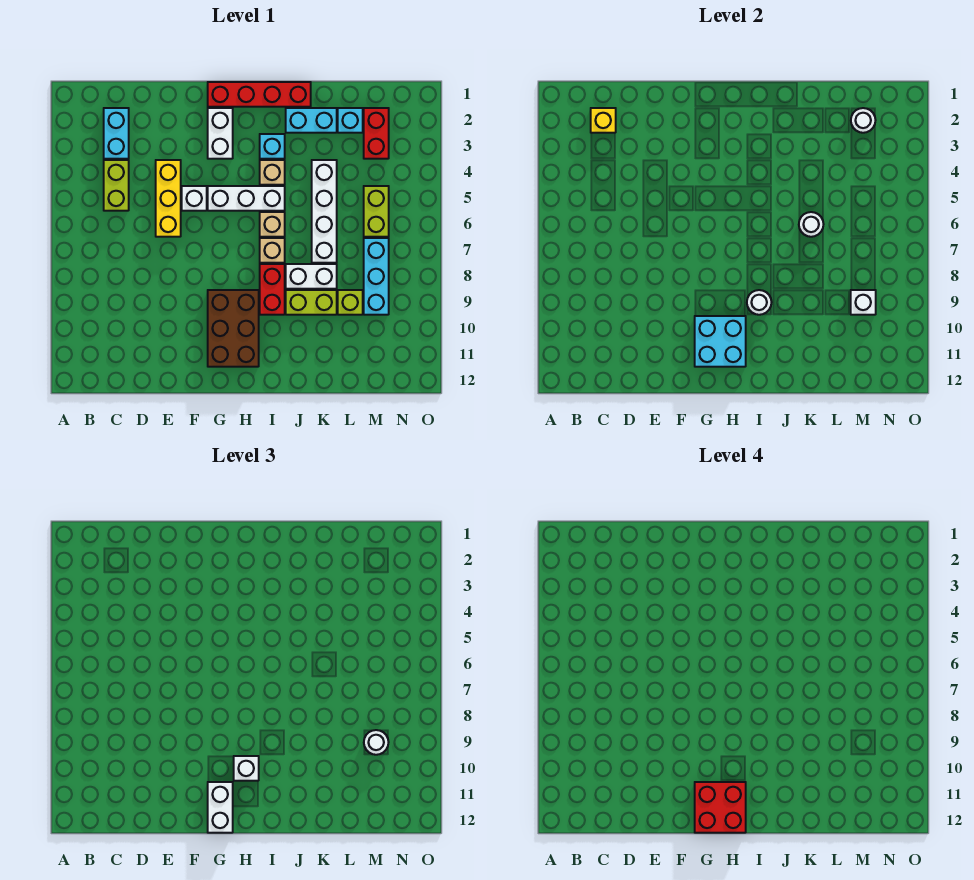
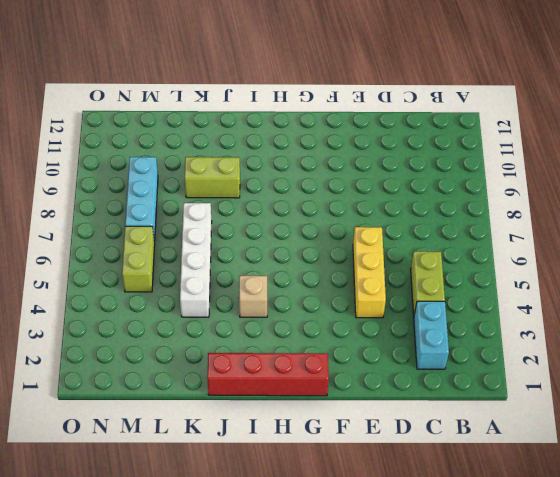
none -> white brick F5 level 1
none -> white brick G2:G3 level 1
none -> white brick G5:I5 level 1
none -> brown brick G9:H11 level 1

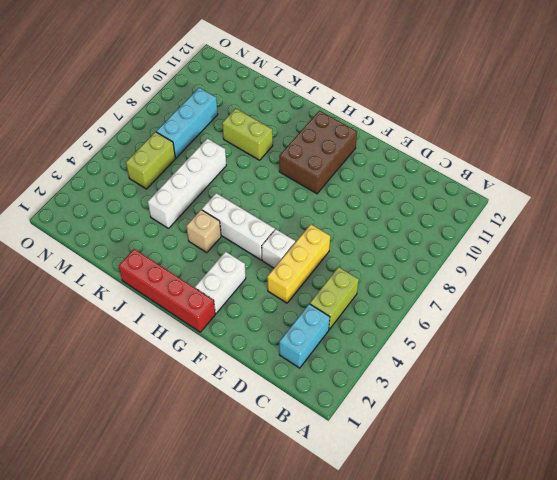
none -> cyan brick I3 level 1
none -> tan brick I6 level 1
none -> tan brick I7 level 1
none -> red brick I8:I9 level 1

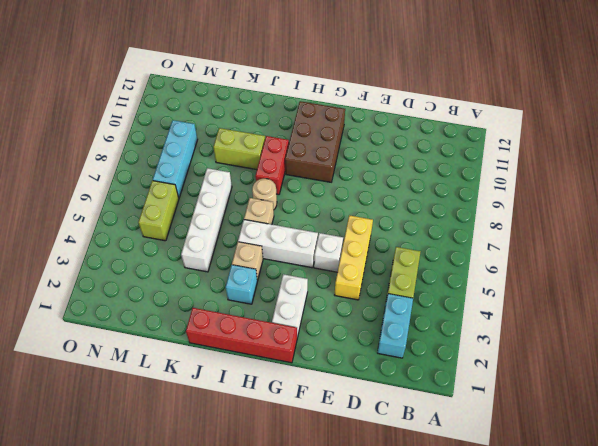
tan round brick I7 level 1 -> tan brick I7 level 1
none -> cyan brick J2:K2 level 1
none -> white brick J8:K8 level 1
none -> cyan brick L2 level 1
none -> lime brick L9 level 1

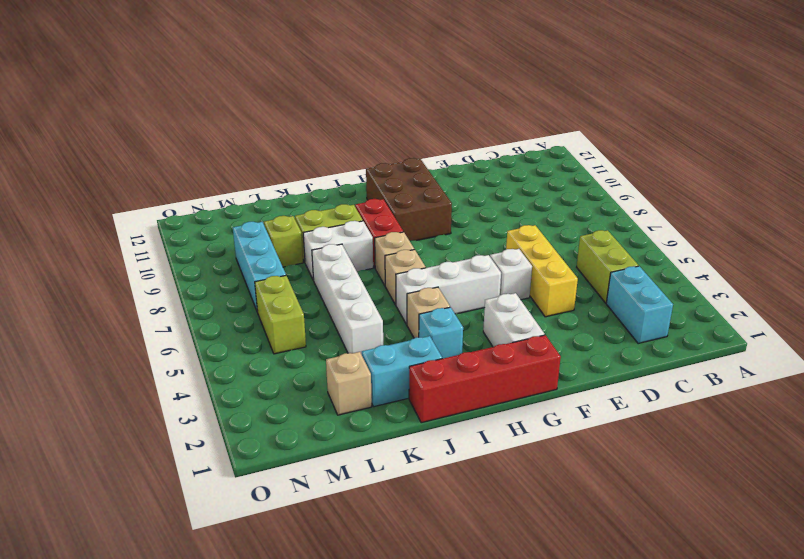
tan brick L2 level 1 -> cyan brick L2 level 1
none -> red brick M2:M3 level 1
none -> yellow brick C2 level 2
none -> cyan brick G10:H11 level 2
none -> white round brick I9 level 2

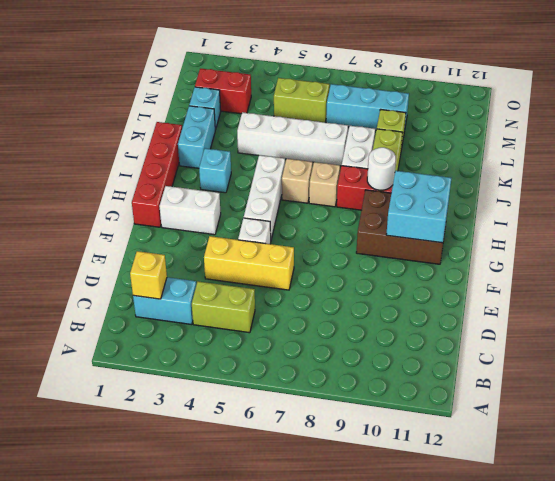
none -> tan brick I4 level 1
none -> white round brick K6 level 2
none -> white round brick M2 level 2
none -> white brick M9 level 2

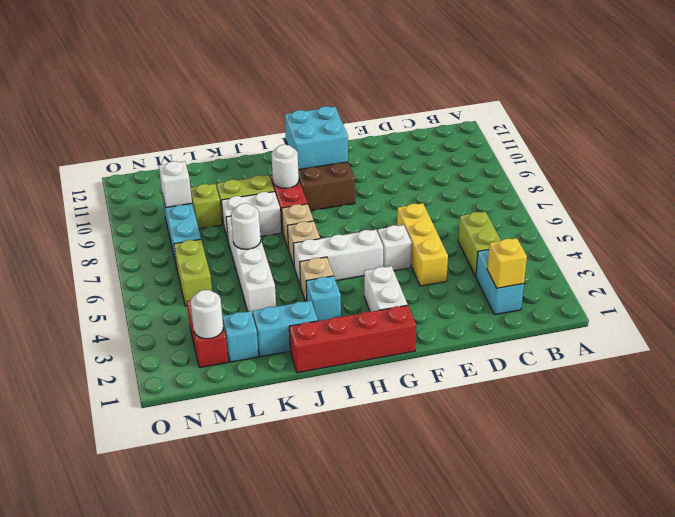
none -> white brick G11:G12 level 3
none -> white brick H10 level 3
none -> white round brick M9 level 3
none -> red brick G11:H12 level 4

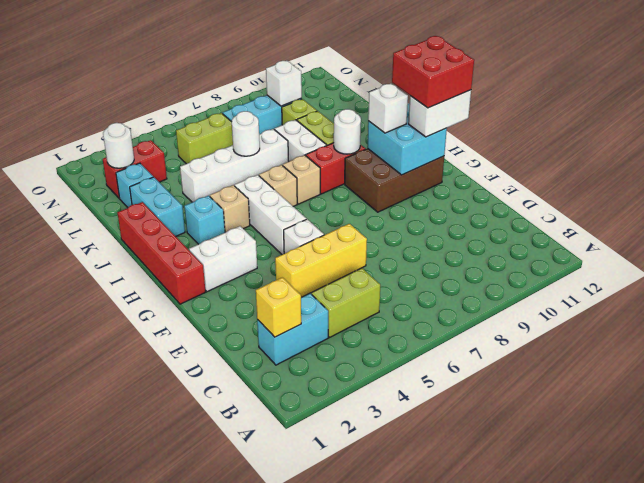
none -> white round brick M9 level 3

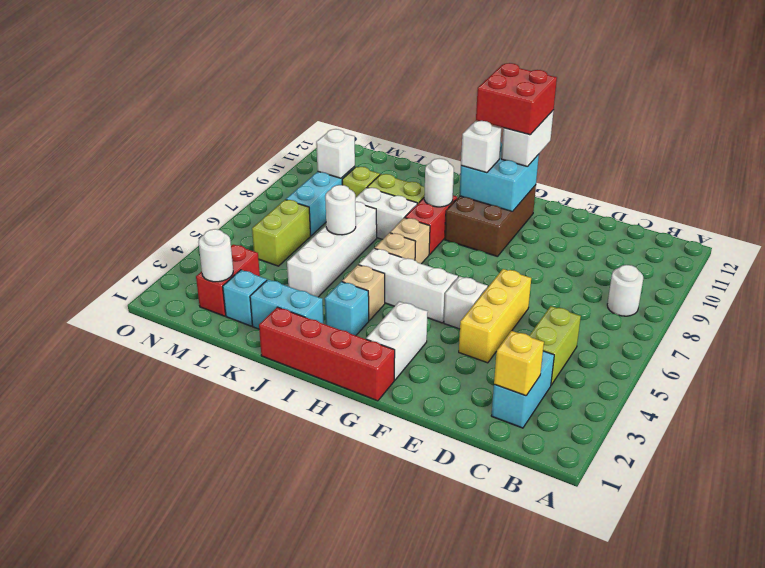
white round brick B8 level 1 -> white round brick M9 level 3

